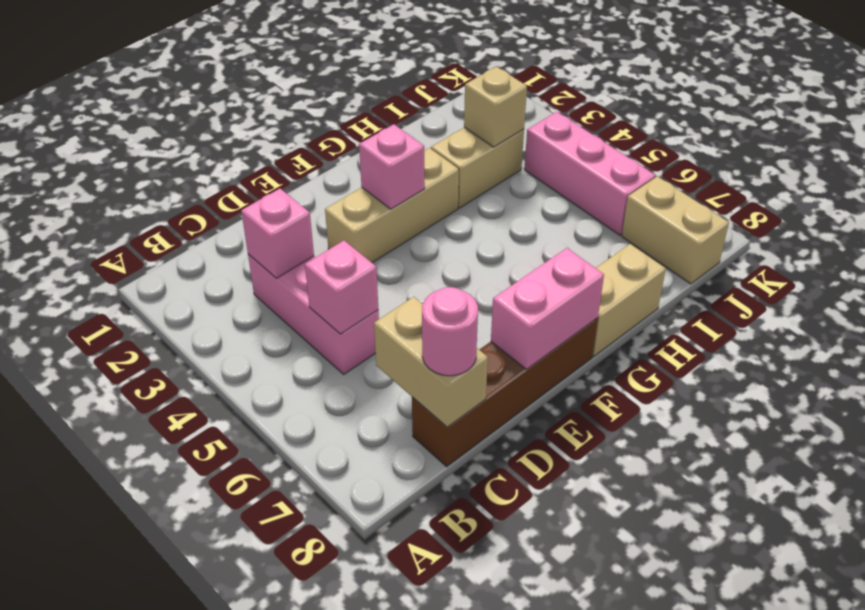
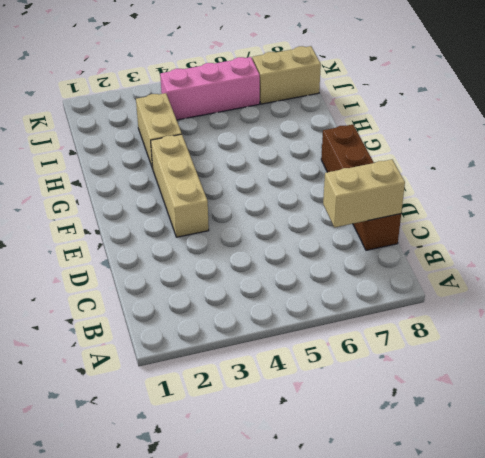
none -> pink brick C3:C5 level 1
none -> tan brick G8:H8 level 1
none -> pink brick C3 level 2

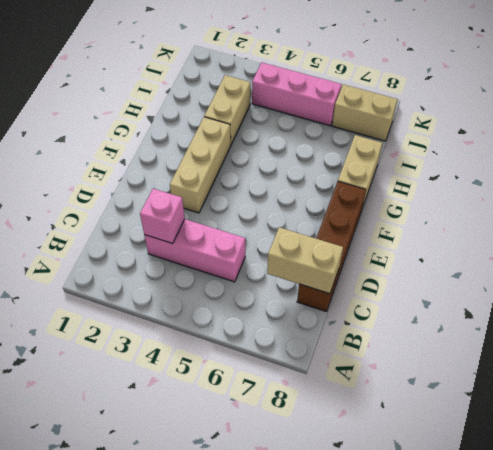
none -> pink brick C5 level 2
none -> pink brick E8:F8 level 2
none -> pink brick F3 level 2

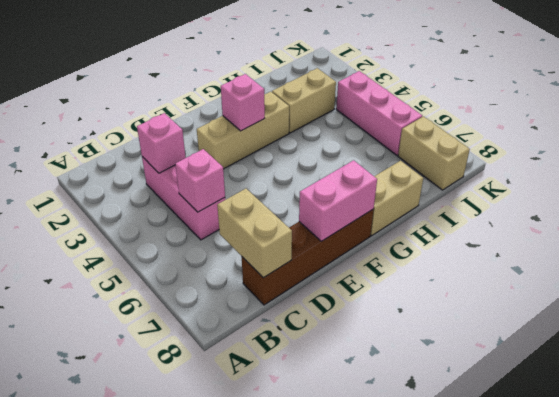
none -> tan brick I3 level 2
none -> pink round brick C8 level 3

